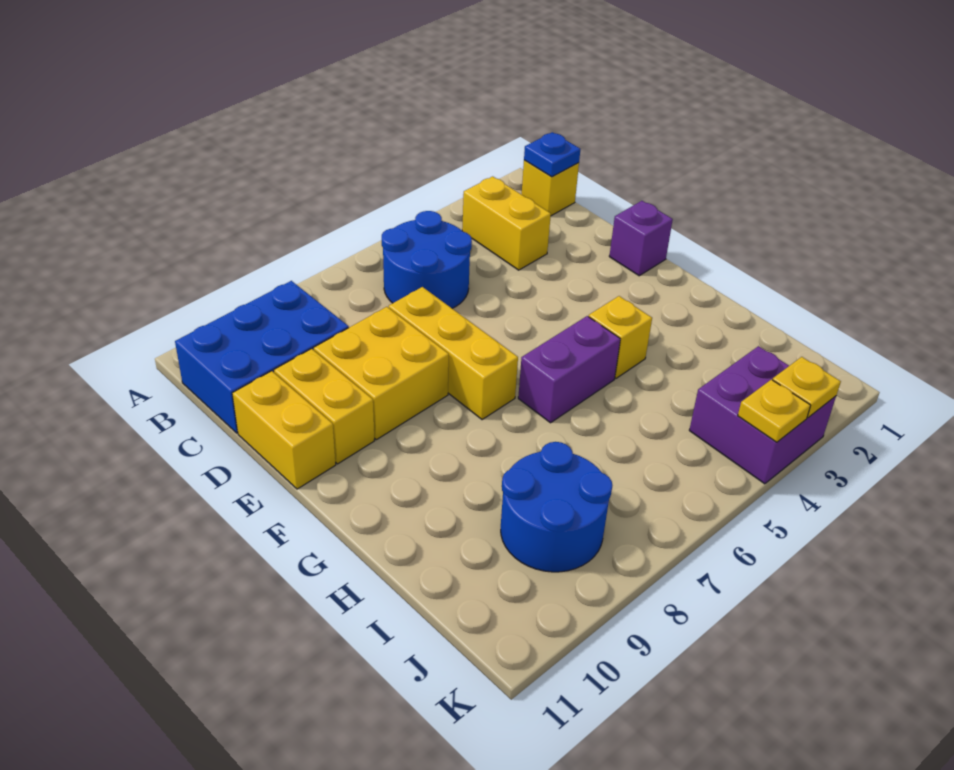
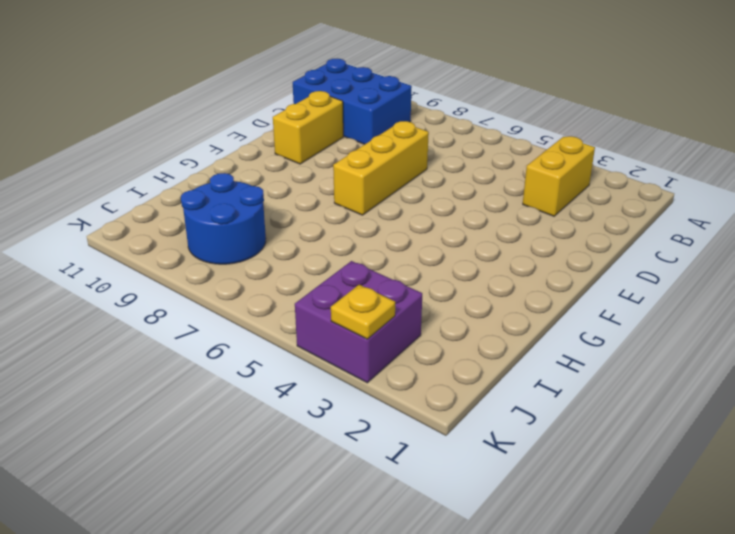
none -> yellow brick B1 level 1
none -> blue round brick B5:C6 level 1
none -> yellow brick D8:E9 level 1

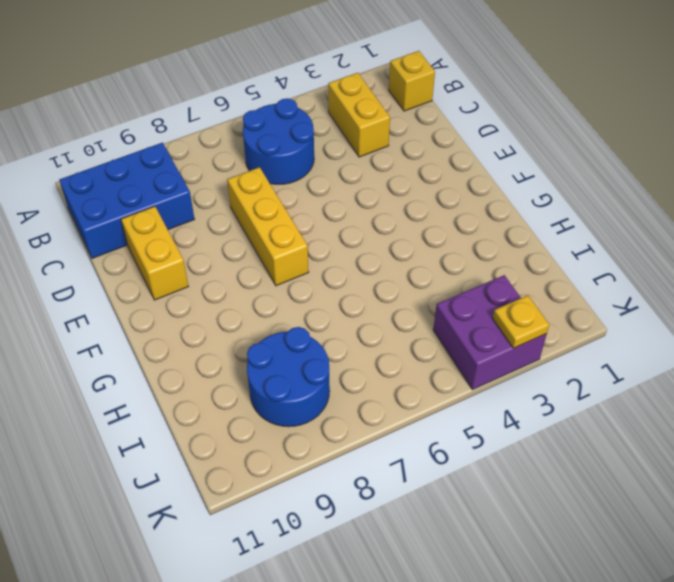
none -> yellow brick D8:E9 level 1
none -> yellow brick D11:E11 level 1
none -> purple brick E1 level 1

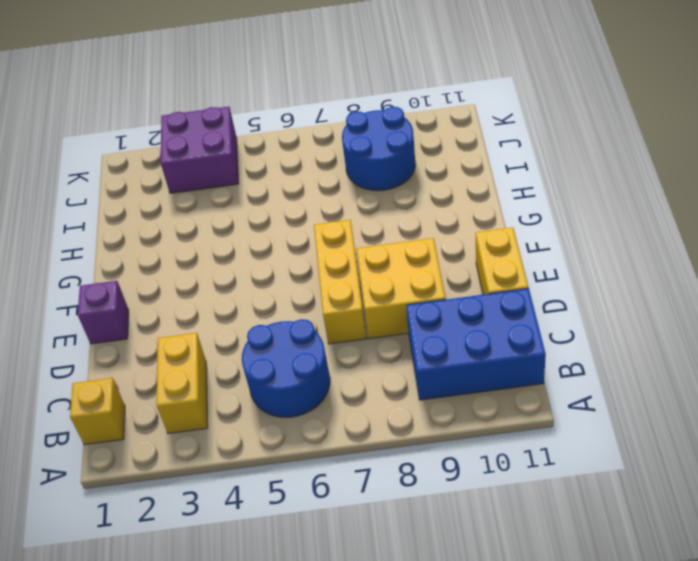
none -> yellow brick D10:E10 level 1
none -> yellow brick G4 level 1
none -> purple brick G5:G6 level 1

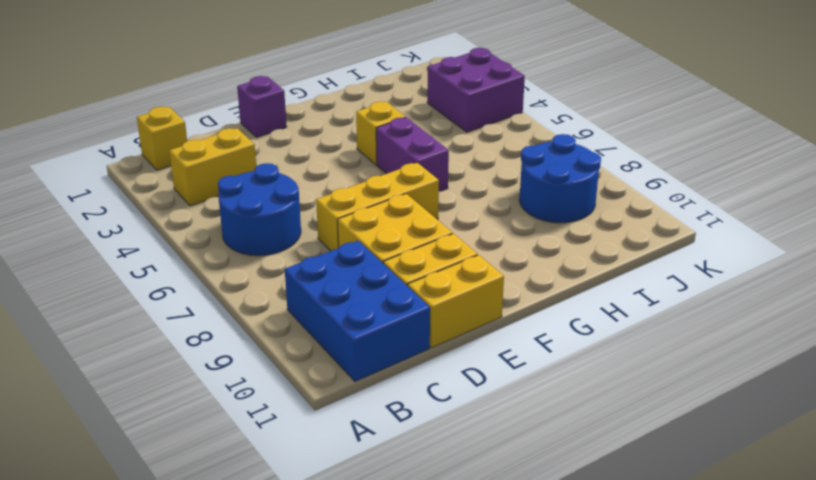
none -> blue plate B1 level 2
none -> yellow plate K3 level 2
none -> yellow plate K4 level 2

